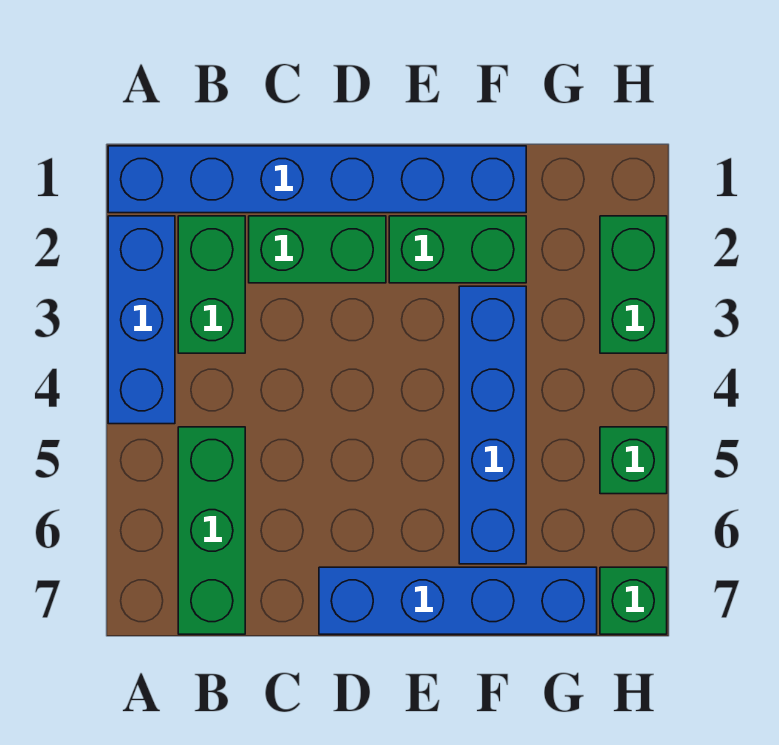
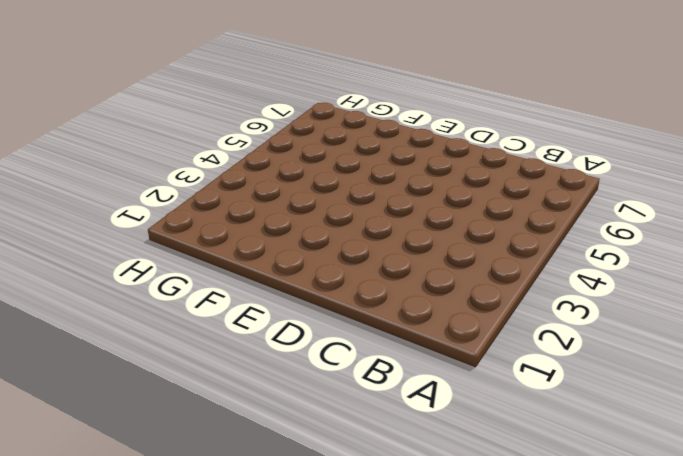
none -> blue brick A1:F1 level 1
none -> blue brick A2:A4 level 1

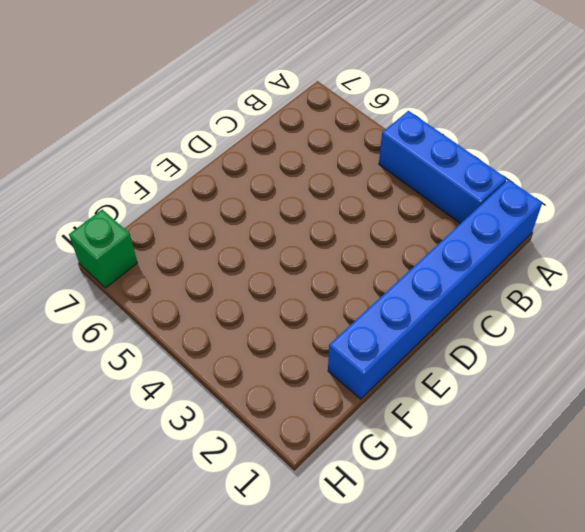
none -> green brick B2:B3 level 1
none -> green brick B5:B7 level 1

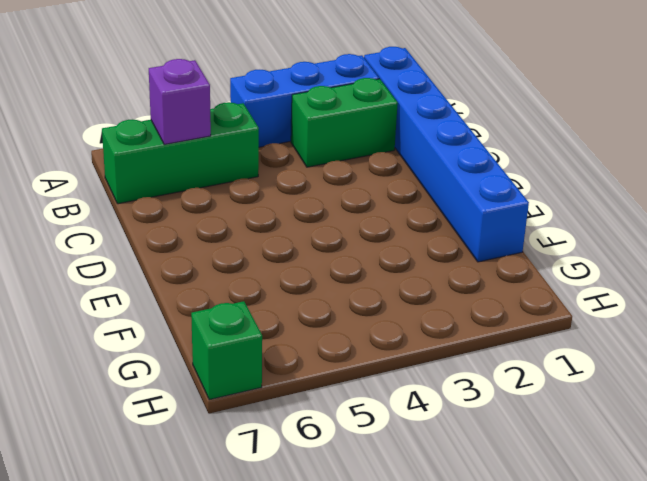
purple brick B6 level 2 -> none
none -> green brick C2:D2 level 1
none -> blue brick D7:G7 level 1

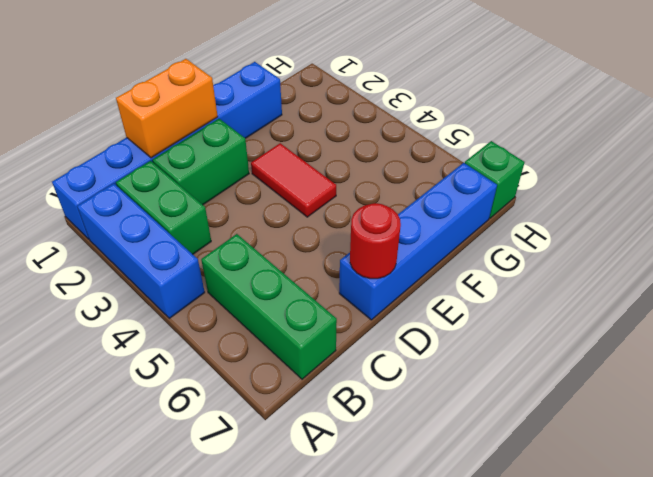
orange brick C1:D1 level 2 -> none
red round brick D7 level 2 -> none
red tile E3:E4 level 1 -> none
none -> green brick E2:F2 level 1
none -> blue brick F3:F6 level 1

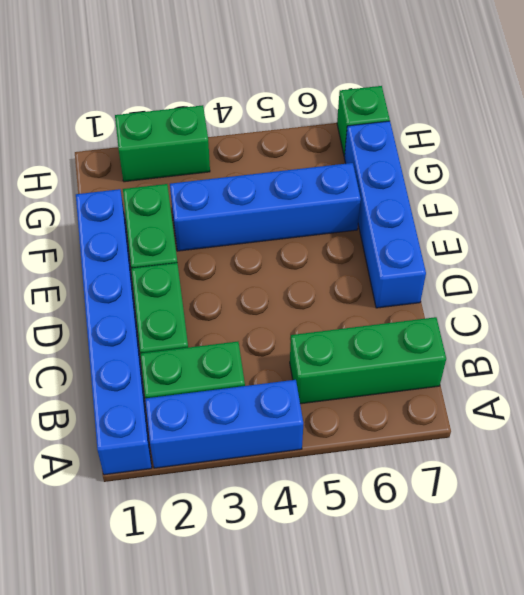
none -> green brick H5 level 1

